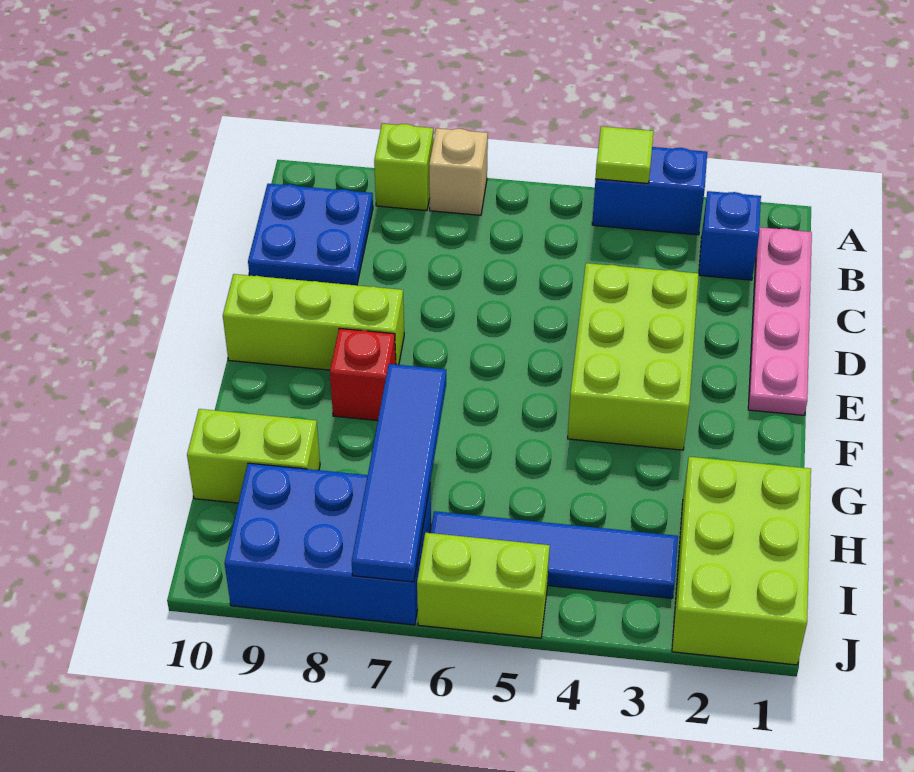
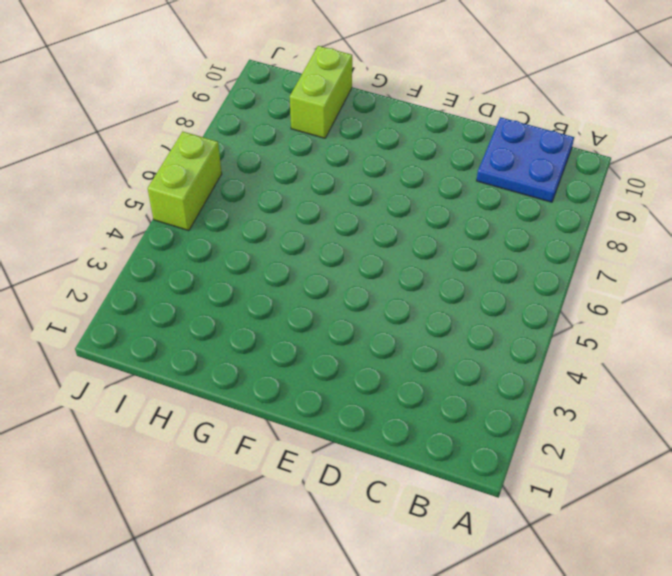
none -> blue brick A3:A4 level 1
none -> tan brick A7 level 1
none -> lime brick A8 level 1

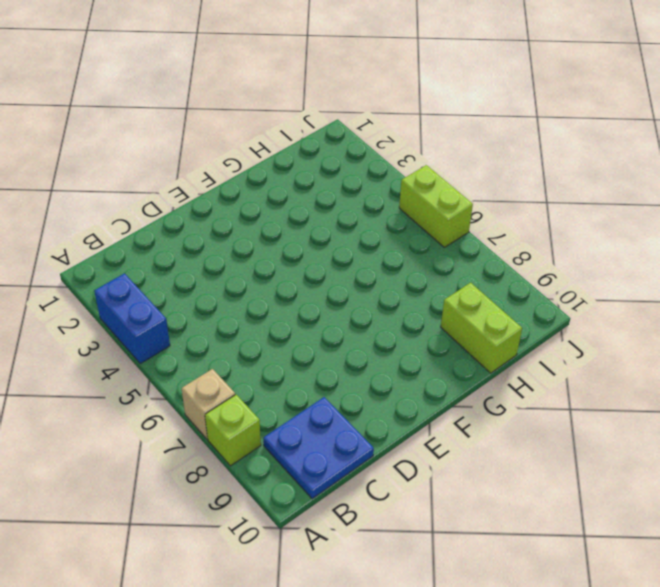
none -> pink plate B1:E1 level 1
none -> blue brick B2 level 1
none -> lime brick D3:F4 level 1

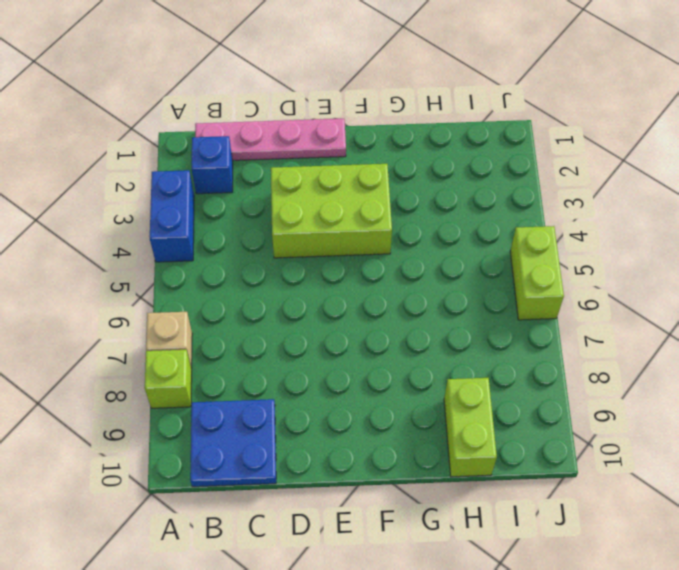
none -> lime brick E8:E10 level 1
none -> red brick F8 level 1
none -> lime brick H1:J2 level 1

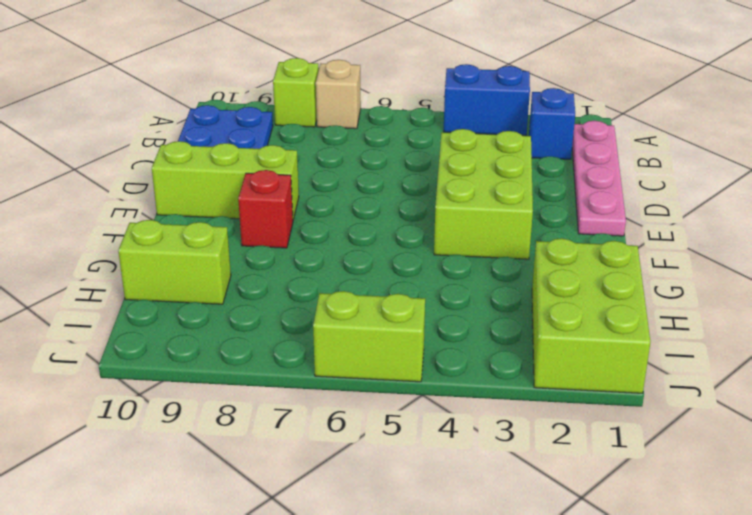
none -> blue tile I3:I6 level 1
none -> blue brick I7:J9 level 1
none -> lime tile A4 level 2

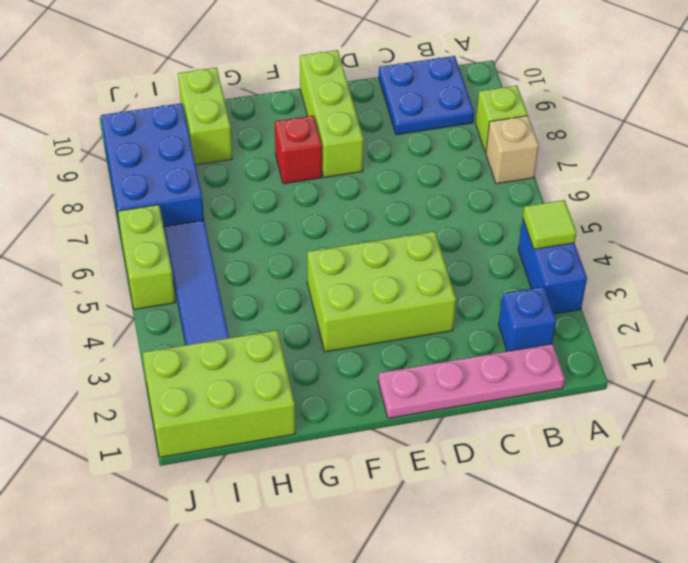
none -> blue tile G7:J7 level 2

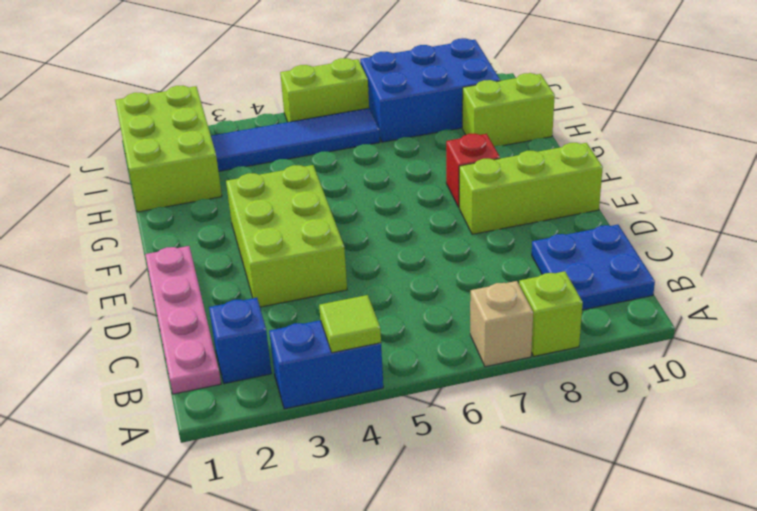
none -> blue tile G7:J7 level 2

